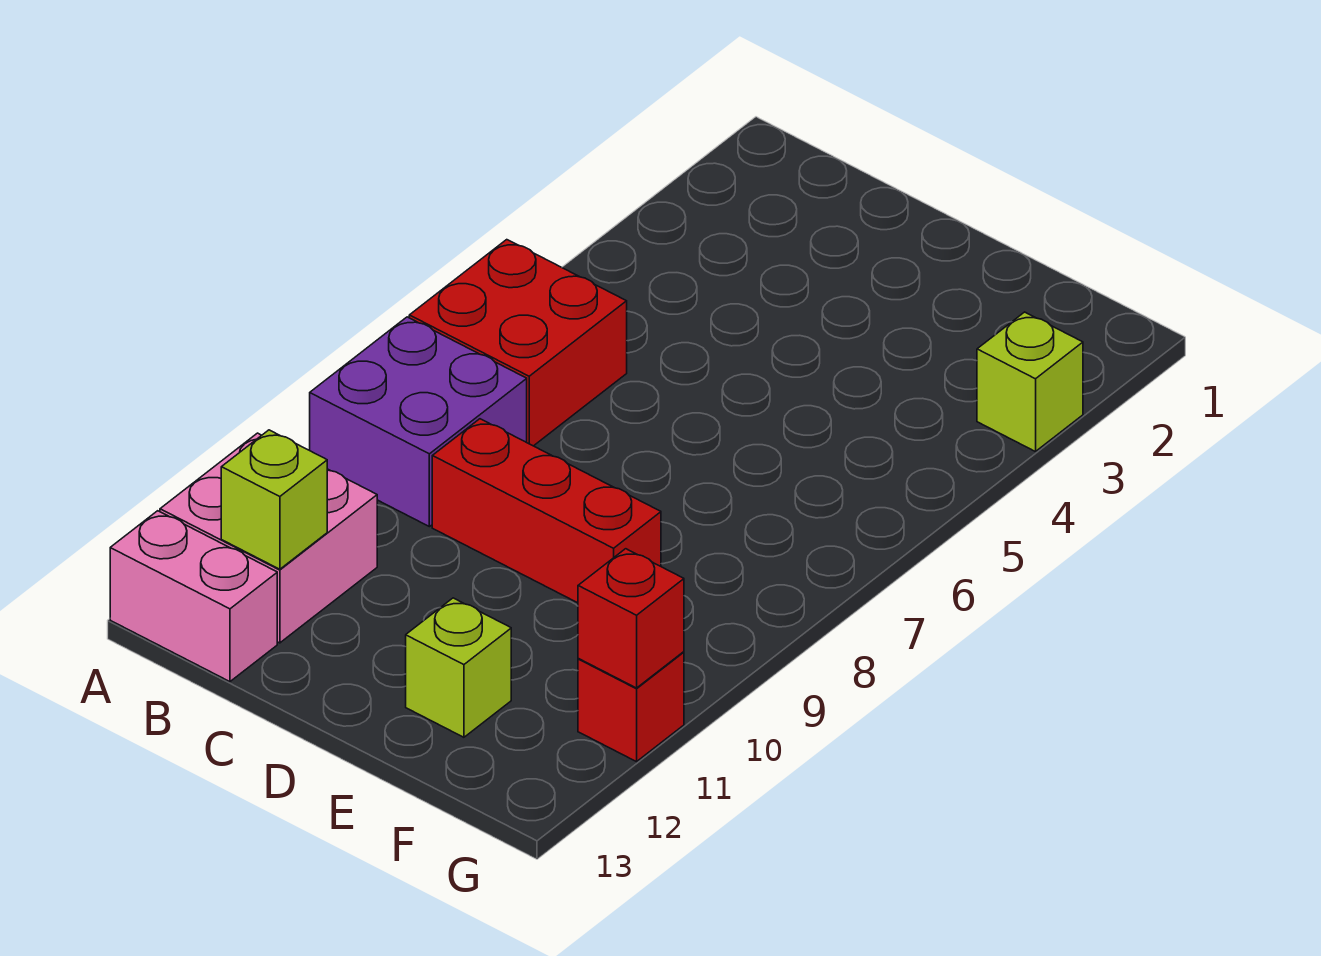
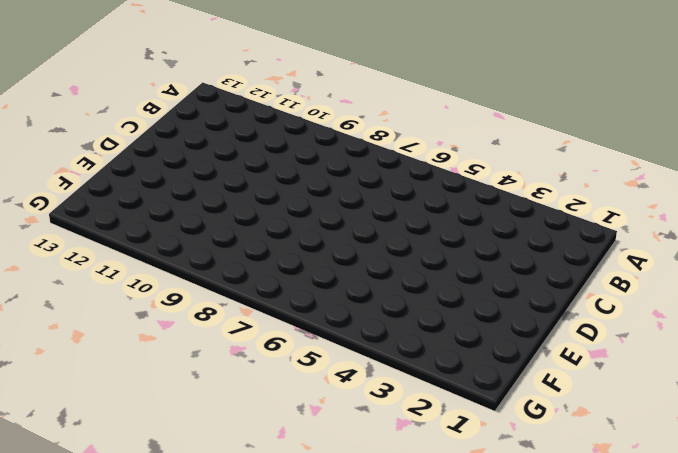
none -> red brick A6:B7 level 1
none -> purple brick A8:B9 level 1

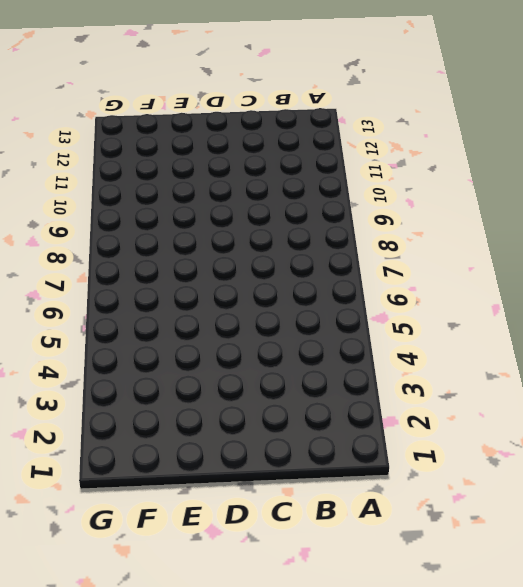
none -> red brick A6:B7 level 1
none -> purple brick A8:B9 level 1

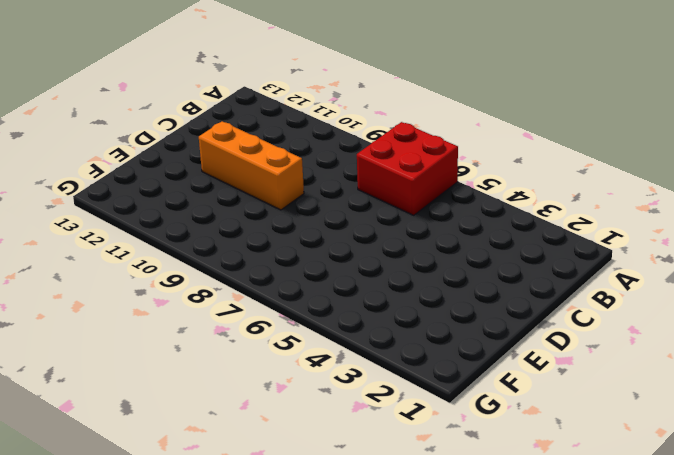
orange brick D9:D11 level 1 -> red brick C9:E9 level 1
none -> purple brick A8:B9 level 1
none -> pink brick A11:B12 level 1

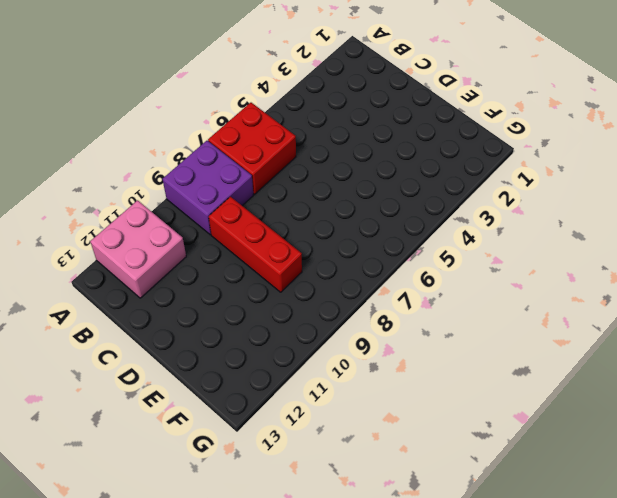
none -> pink brick A13:B13 level 1
none -> lime brick E12 level 1

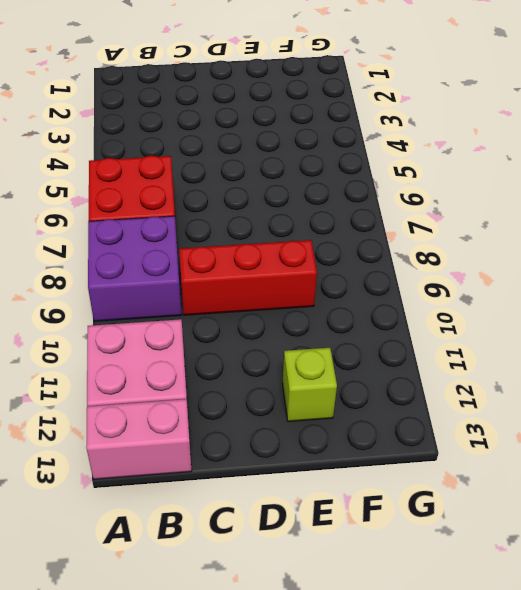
none -> lime brick G3 level 1
none -> red brick G11 level 1

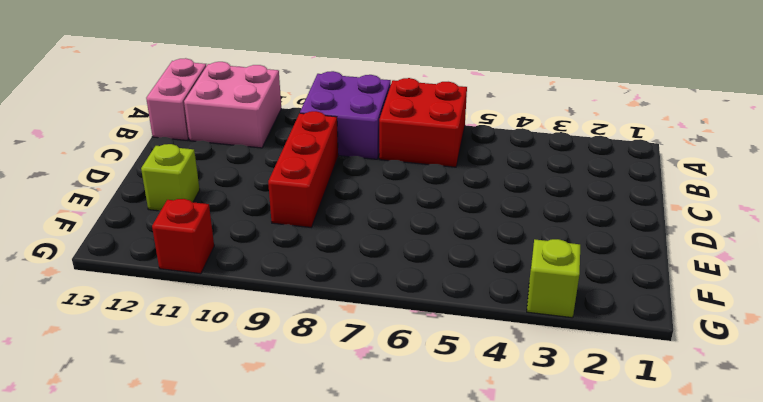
none -> lime brick B12 level 2
none -> red brick G11 level 2

